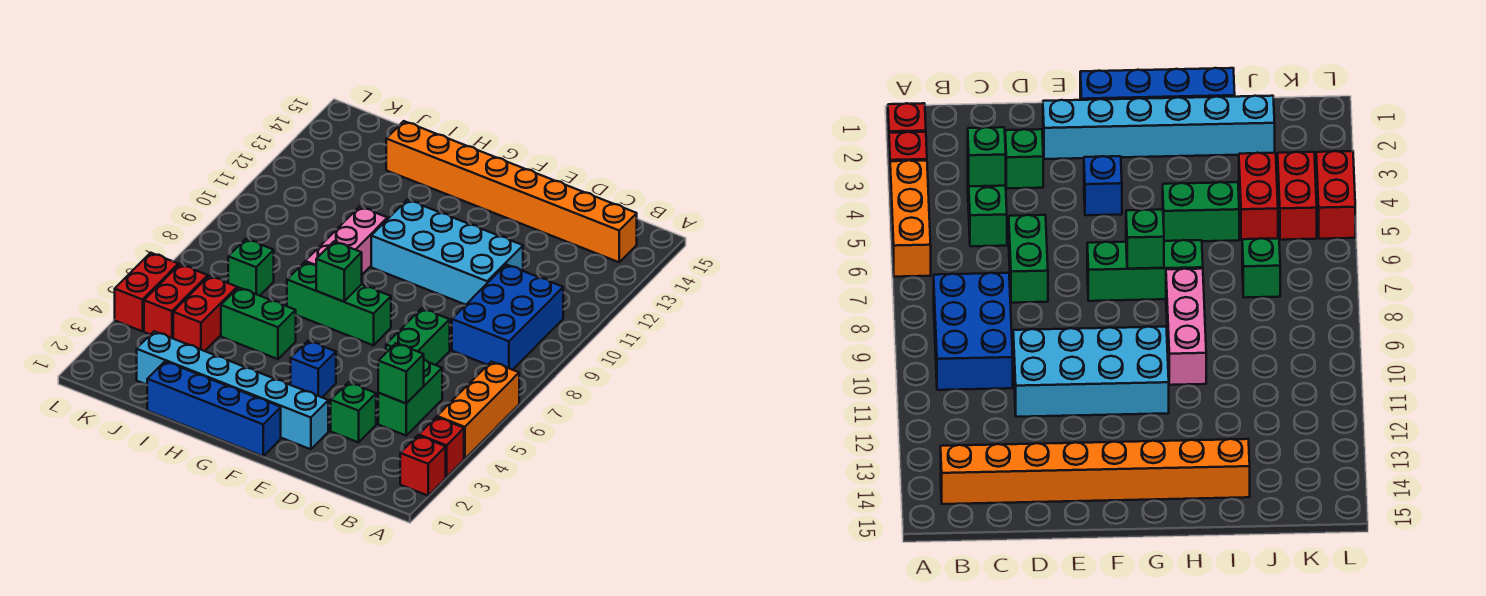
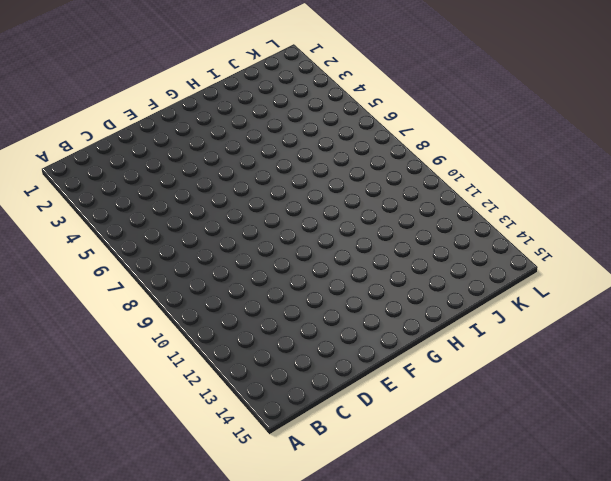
none -> red brick A2 level 1
none -> red brick A3 level 1
none -> orange brick A4:A6 level 1

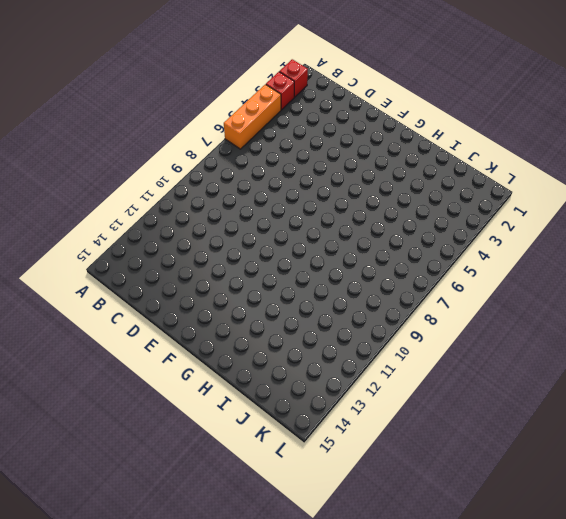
none -> blue brick B8:C10 level 1
none -> orange brick B14:I14 level 1
none -> green brick C4:C5 level 1

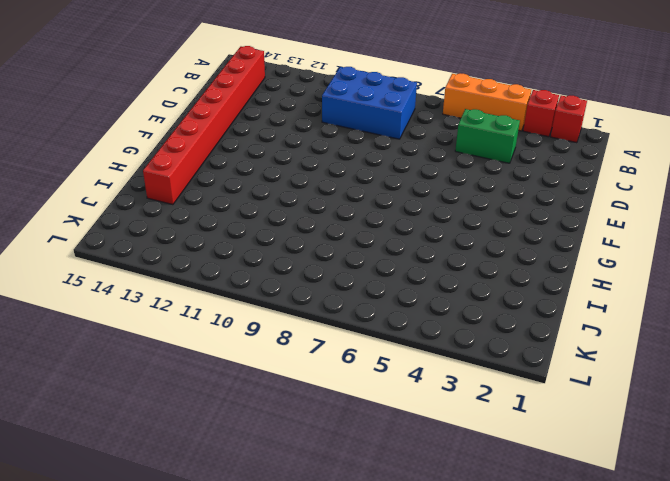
red brick B14:I14 level 1 -> orange brick B14:I14 level 1
none -> green brick D3 level 1
none -> green brick D6:D7 level 1
none -> cyan brick D10:G11 level 1

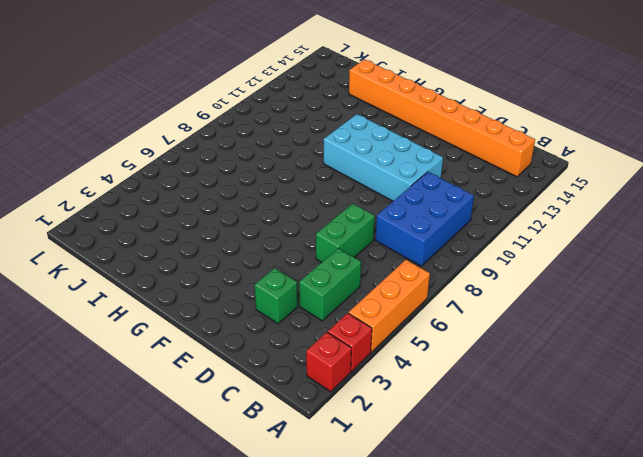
none -> cyan brick E2:J2 level 1
none -> blue brick F1:I1 level 1
none -> blue brick F4 level 1

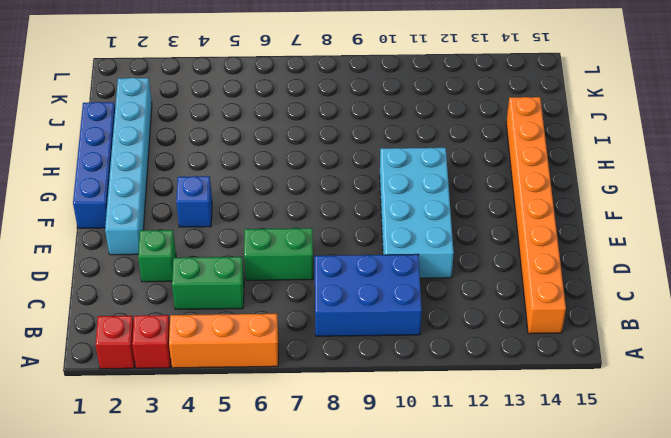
none -> green brick F7:H7 level 1
none -> green brick H5:I5 level 1
none -> pink brick H8:H10 level 1

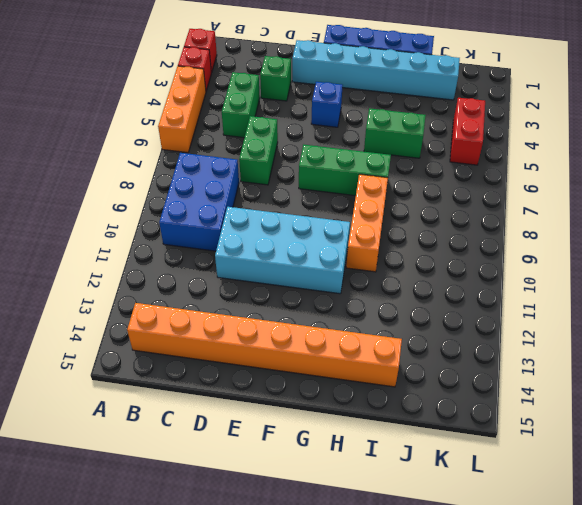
orange brick H8:H10 level 1 -> pink brick H8:H10 level 1
none -> red brick J4:J5 level 1
none -> green brick J7 level 1
none -> red brick L4:L5 level 1

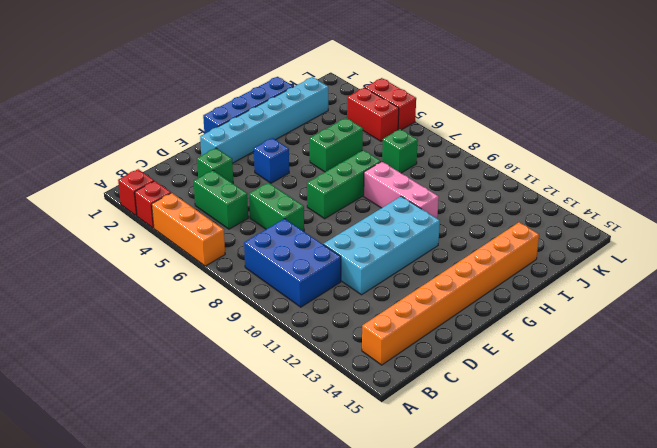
none -> red brick J4:J5 level 1
none -> green brick C4 level 2
none -> green brick G7 level 2

